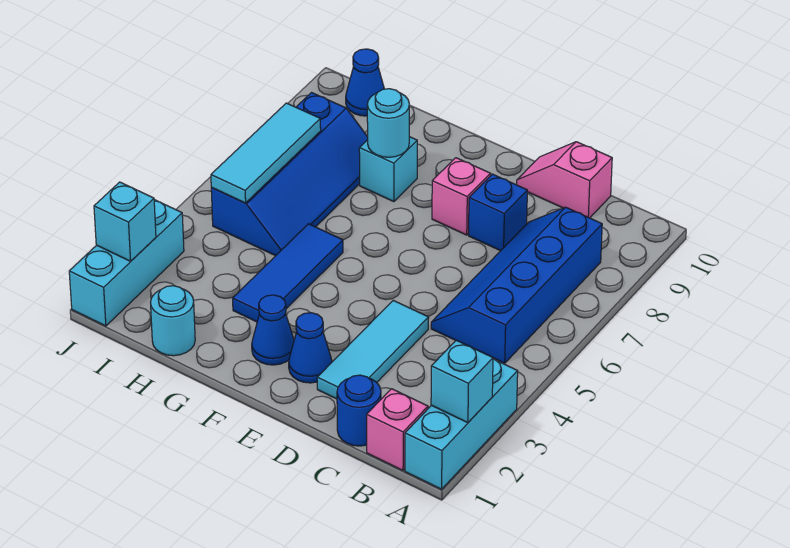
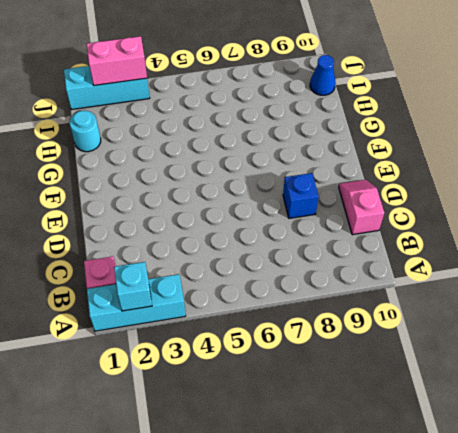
pink brick J2:J3 level 2 -> cyan brick J2 level 2
none -> blue slope B5:C8 level 1 top B
none -> blue round brick C1 level 1
none -> cyan tile D2:D4 level 1

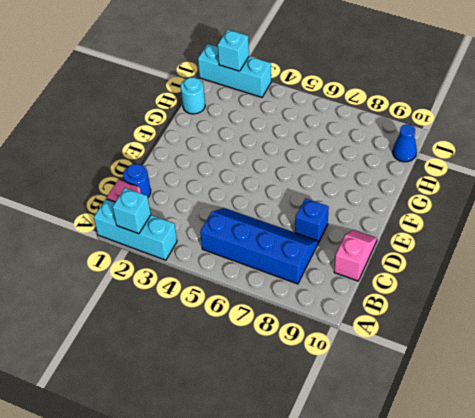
none -> cyan tile D2:D4 level 1
none -> blue cone E2 level 1
none -> pink brick E8 level 1

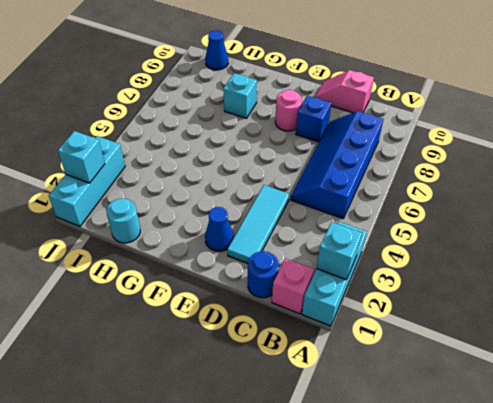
pink round brick E8 level 1 -> pink brick E8 level 1
none -> blue cone F2 level 1
none -> blue tile G3:G5 level 1
none -> blue slope H5:I8 level 1 top I

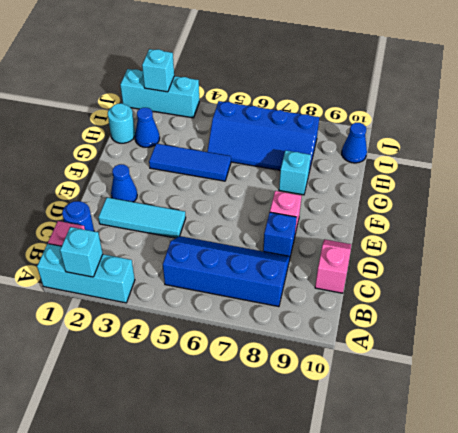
blue cone H2 level 1 -> blue cone F2 level 1
none -> cyan round brick G8 level 2
none -> cyan tile I5:I7 level 2

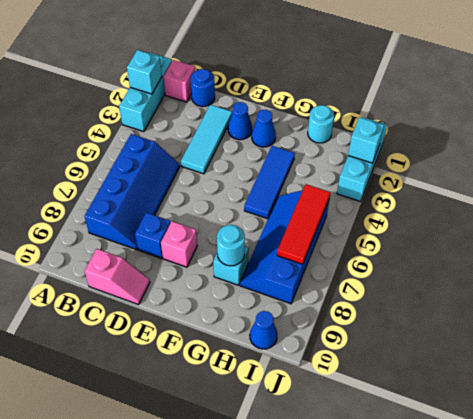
red tile I5:I7 level 2 -> cyan tile I5:I7 level 2

